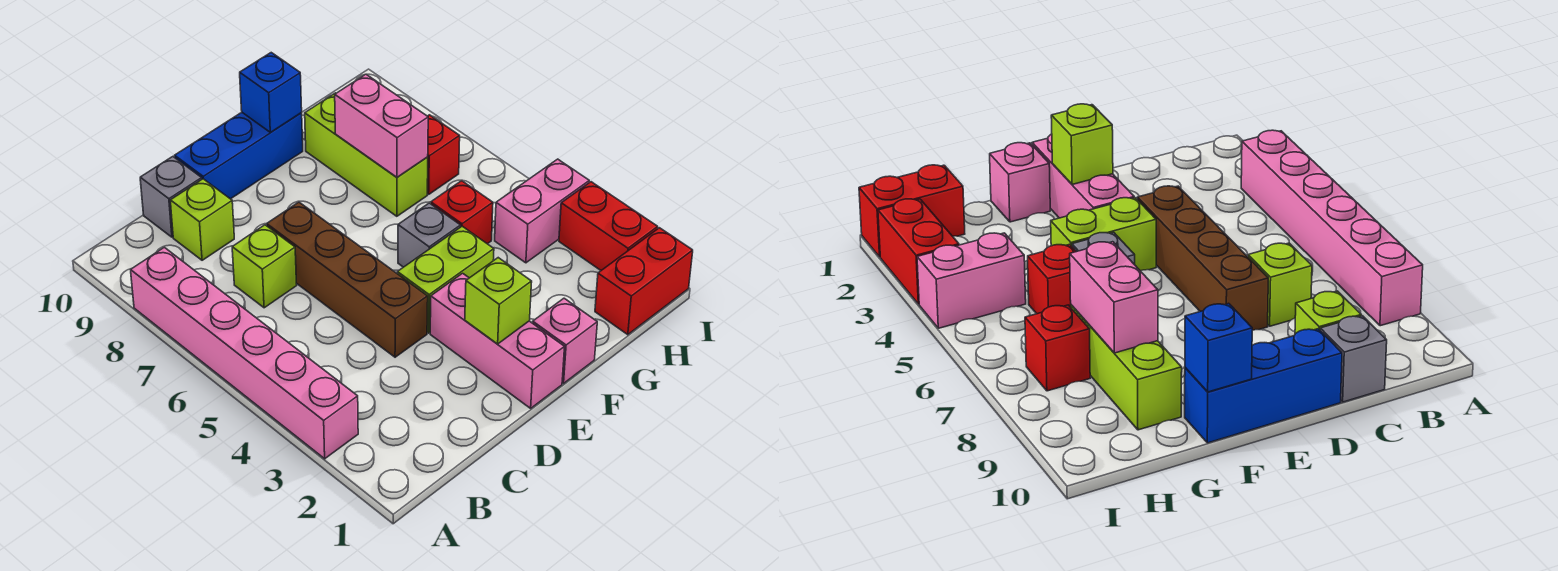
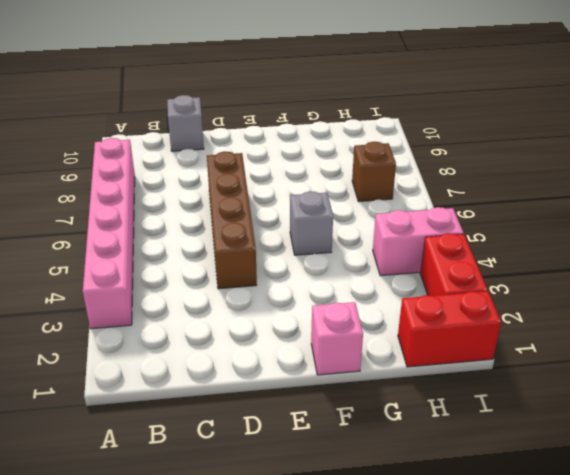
brown brick H7 level 1 -> red brick H7 level 1
none -> lime brick C7 level 1
none -> lime brick C9 level 1
none -> blue brick D10:F10 level 1

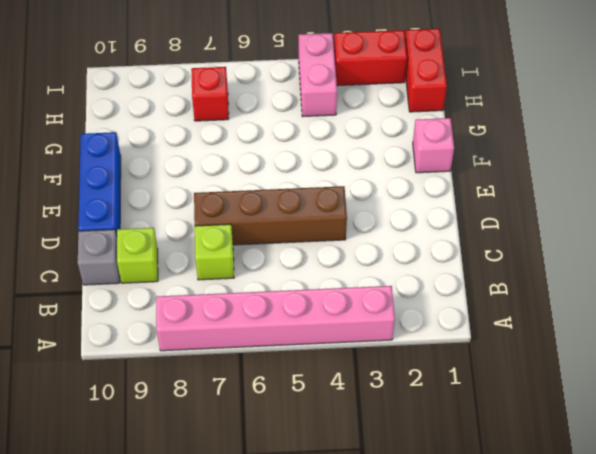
none -> pink brick E1:E3 level 1
none -> lime brick E4:F4 level 1
none -> grey brick F5 level 1

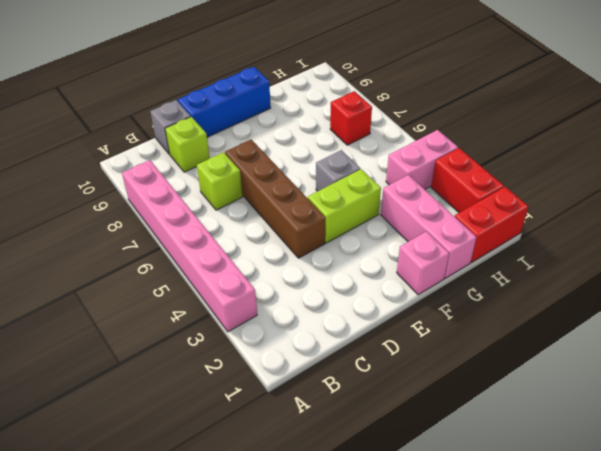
pink brick G1:G3 level 1 -> pink brick E1:E3 level 1
none -> red brick G5 level 1
none -> lime brick G7:G9 level 1
none -> lime brick E2 level 2

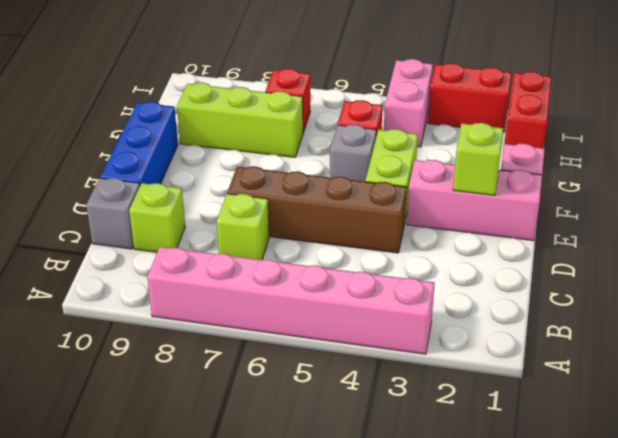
none -> blue brick F10 level 2
none -> pink brick G7:G8 level 2

